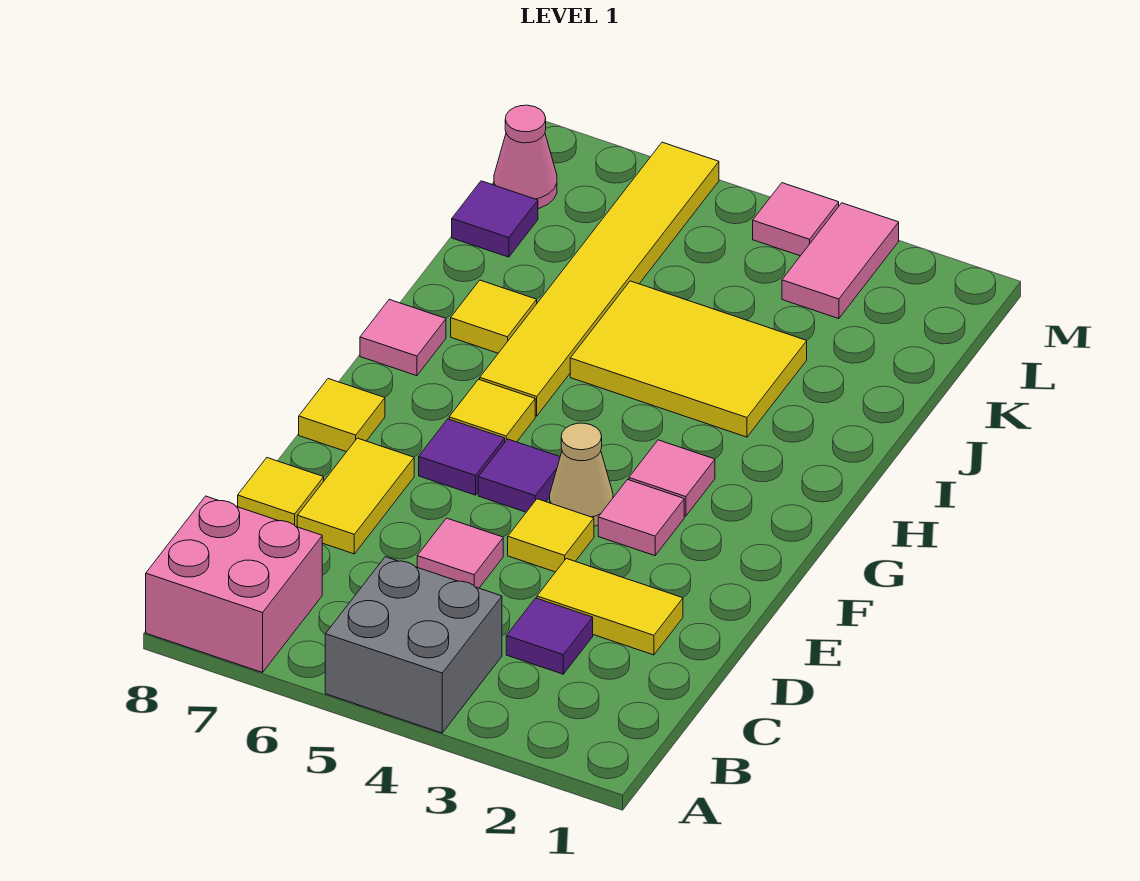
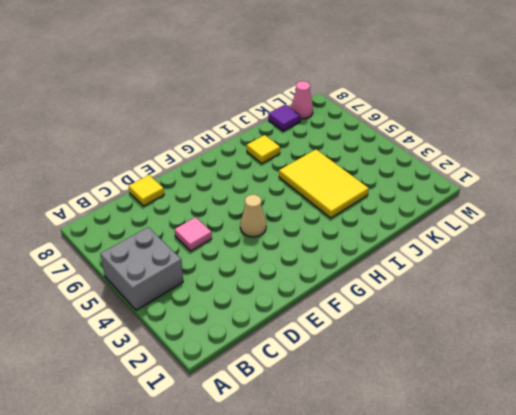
none -> pink brick A7:B8 level 1
none -> purple tile C3 level 1
none -> yellow tile D2:D3 level 1

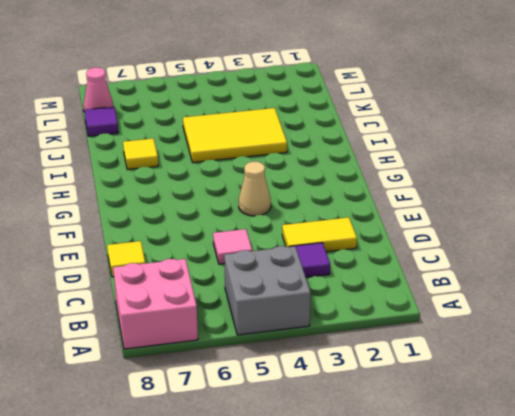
none -> yellow tile D7:E7 level 1
none -> yellow tile E4 level 1
none -> pink tile F3 level 1

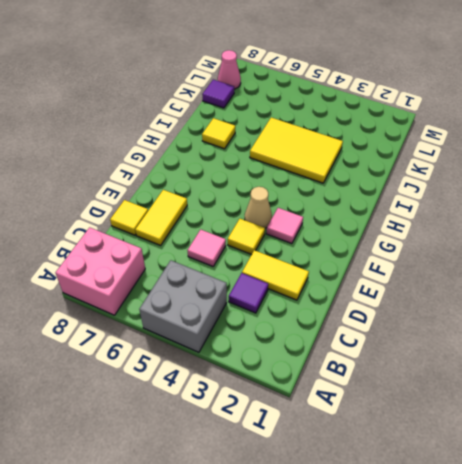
none -> purple tile F5 level 1
none -> purple tile F6 level 1
none -> yellow tile F8 level 1

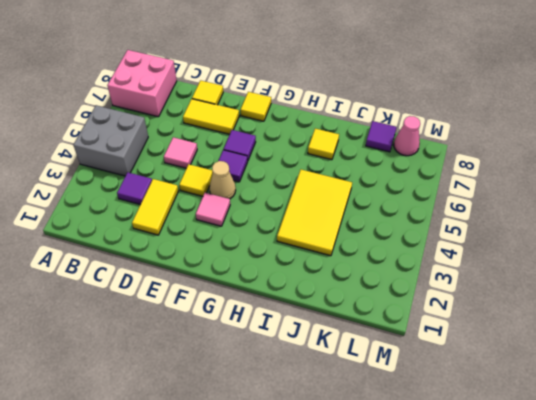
none -> pink tile G3 level 1
none -> yellow tile G6 level 1
none -> yellow tile H6:M6 level 1

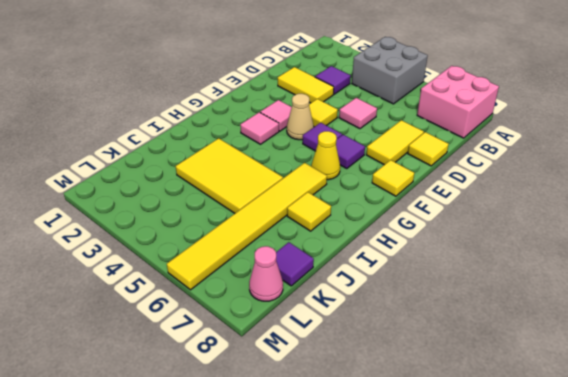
yellow cone G6 level 1 -> yellow tile G6 level 1
none -> pink tile H8 level 1
none -> pink tile L3:M3 level 1
none -> pink tile M4 level 1

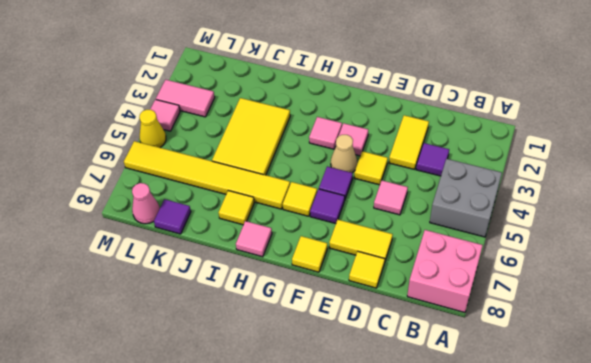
yellow cone M5 level 1 -> none

